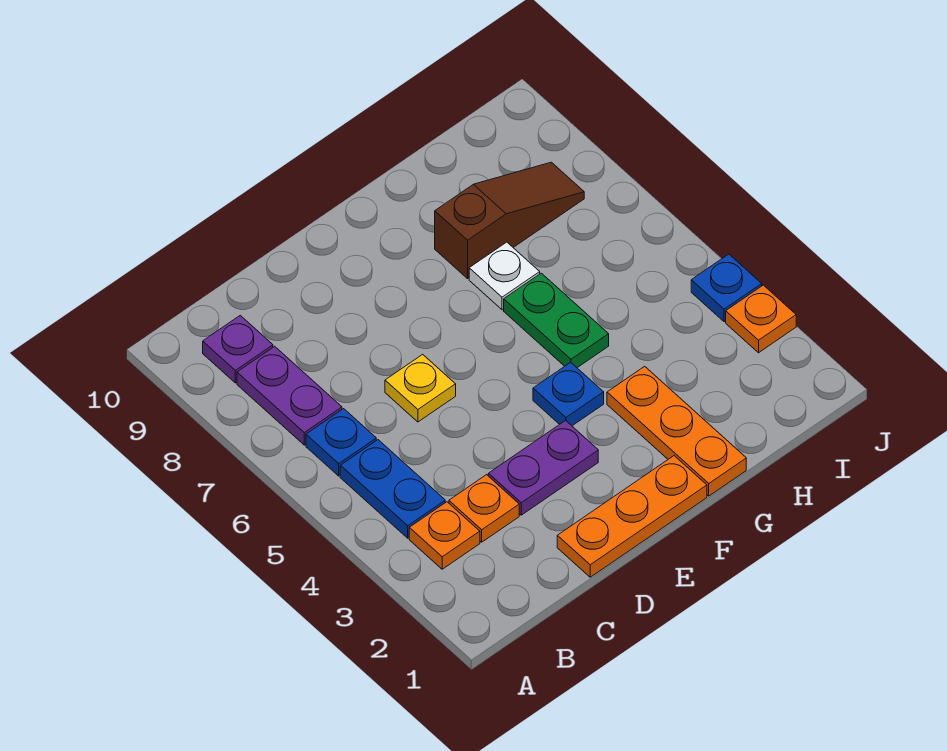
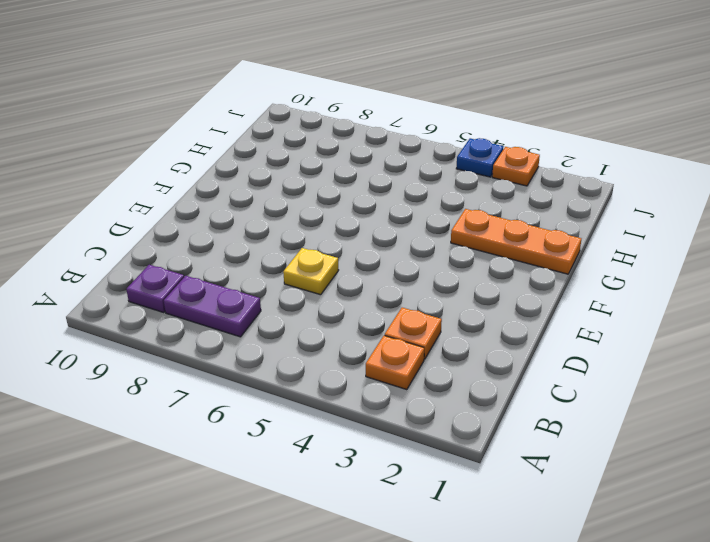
none -> blue plate B4:B5 level 1
none -> blue plate B6 level 1
none -> orange plate D1:F1 level 1

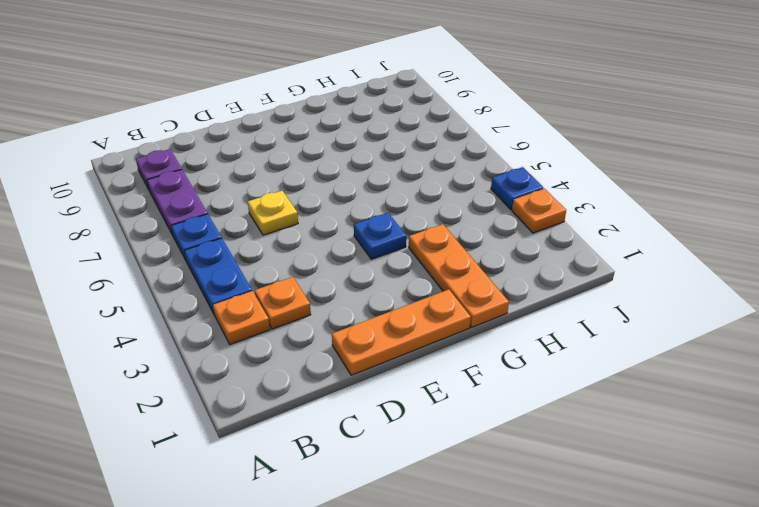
none -> purple plate D3:E3 level 1
none -> green plate G5:G6 level 1
none -> white plate G7 level 1

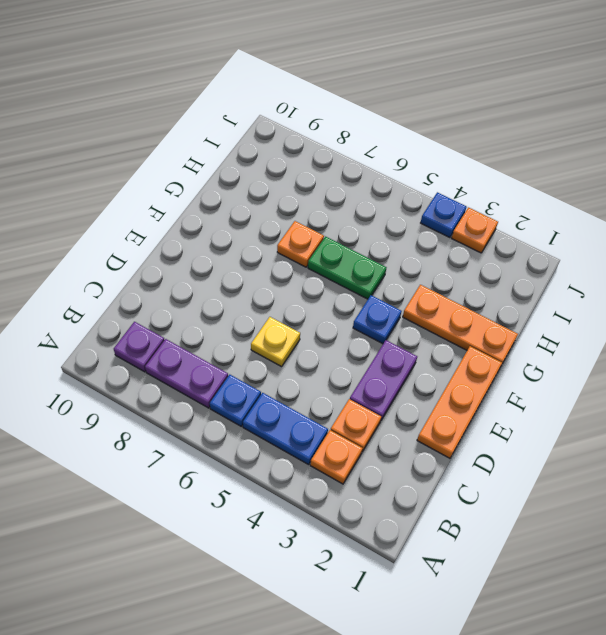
orange plate G7 level 1 -> white plate G7 level 1
none -> brown slope G8:I8 level 1 top G

